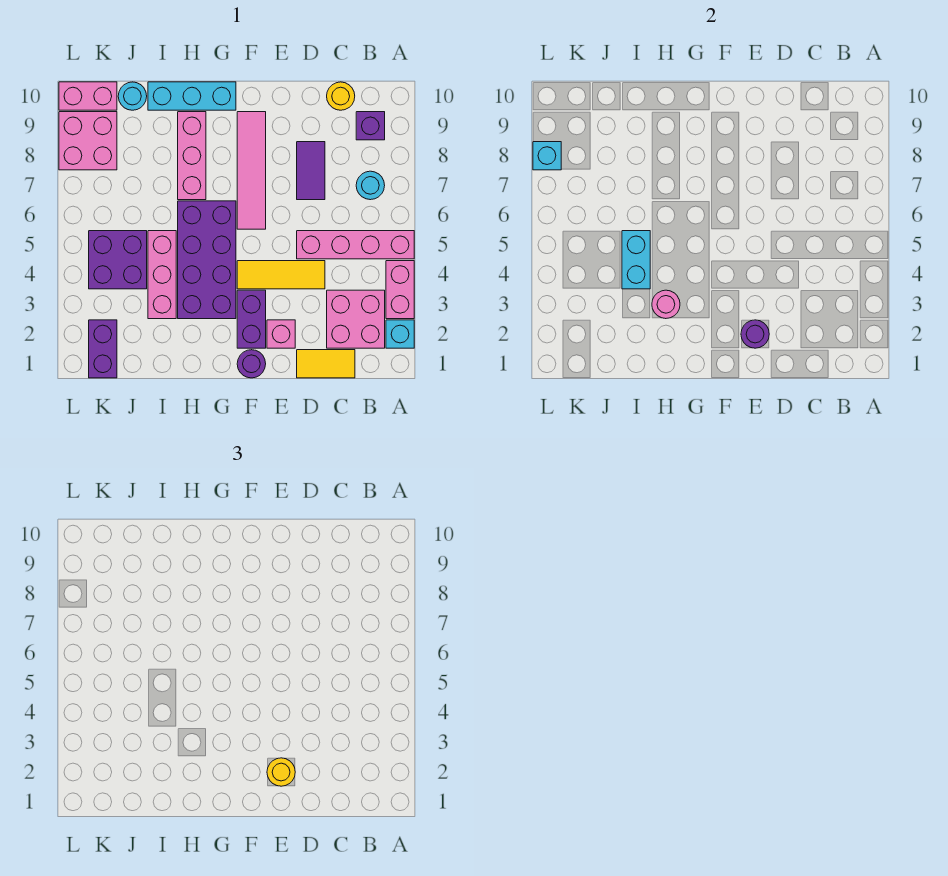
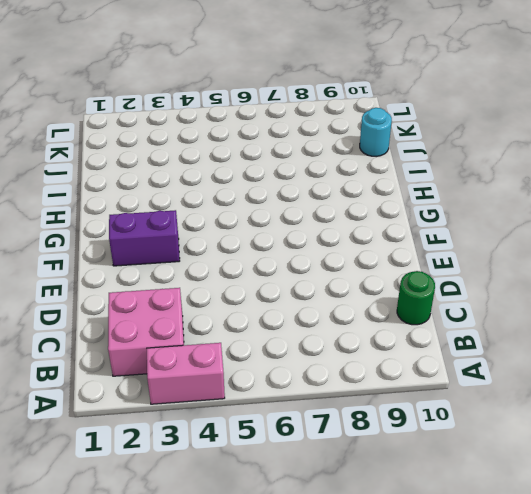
green round brick C10 level 1 -> yellow round brick C10 level 1
none -> cyan brick A2 level 1
none -> pink brick A5:D5 level 1
none -> cyan round brick B7 level 1

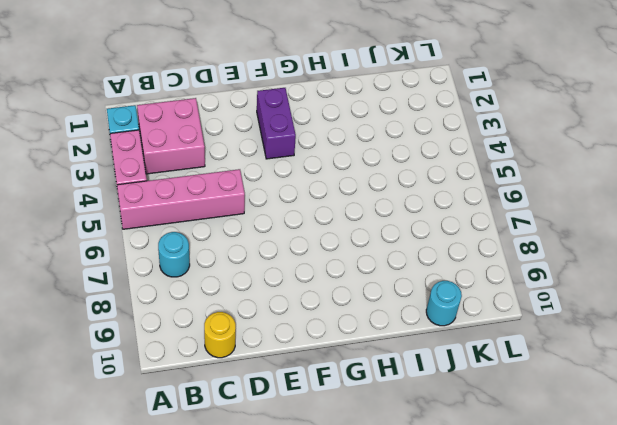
none -> purple brick B9 level 1
none -> yellow tile C1:D1 level 1
none -> yellow tile D4:F4 level 1

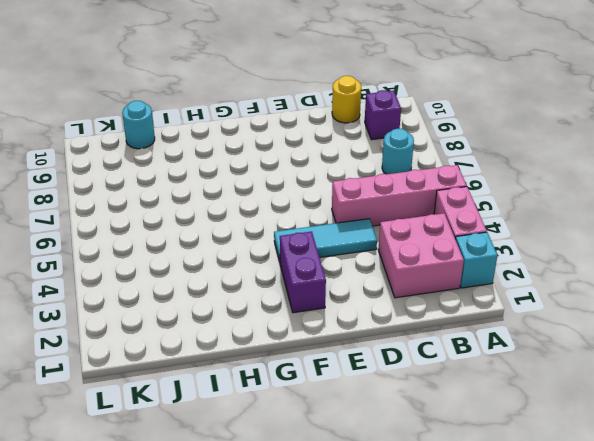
cyan tile D4:F4 level 1 -> yellow tile D4:F4 level 1
none -> yellow tile C1:D1 level 1
none -> purple tile D7:D8 level 1
none -> pink brick E2 level 1

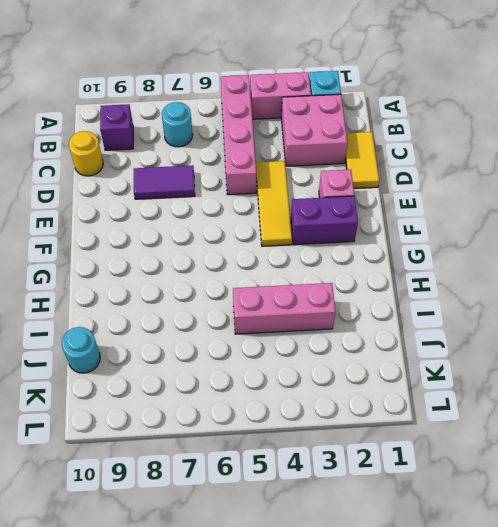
none -> purple round brick F1 level 1
none -> pink tile F6:F9 level 1
none -> purple brick G3:H6 level 1

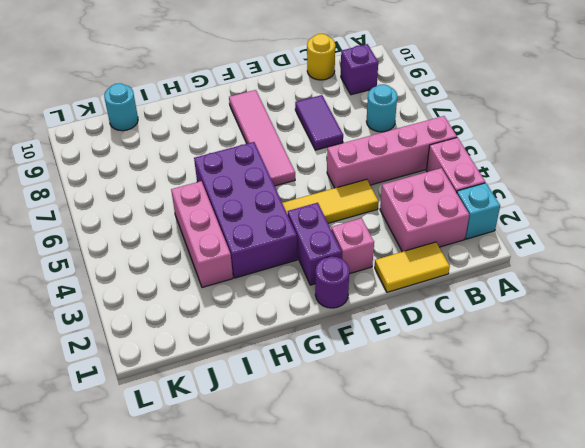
none -> cyan brick G10:I10 level 1
none -> pink brick H7:H9 level 1
none -> purple brick J4:K5 level 1

